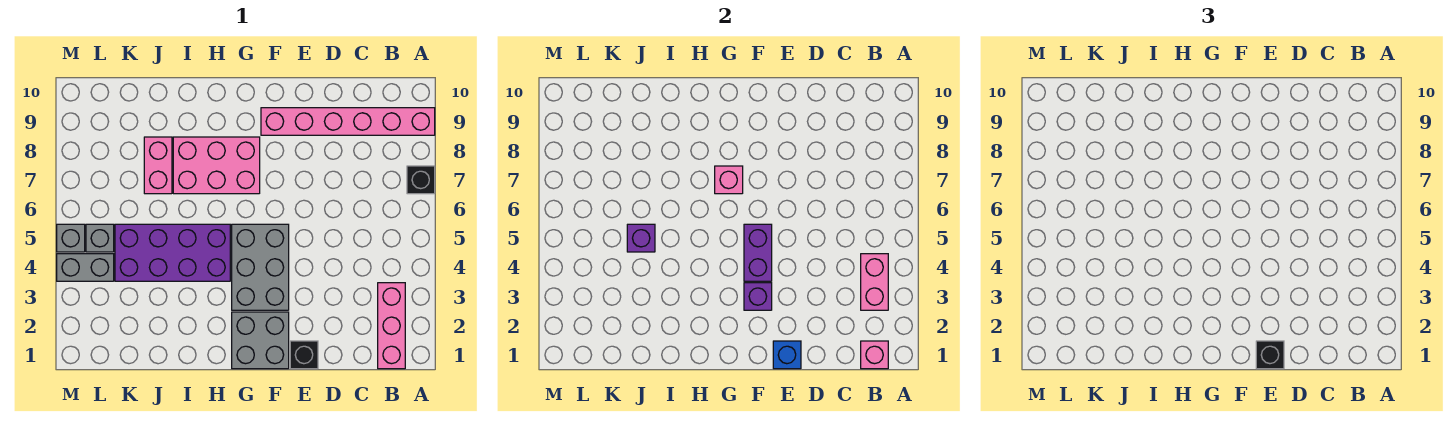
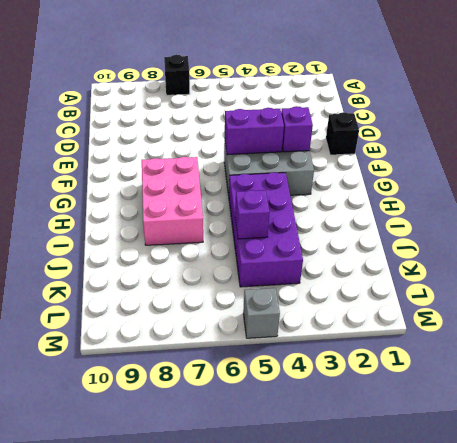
none -> pink brick A9:F9 level 1
none -> pink brick B1:B3 level 1
none -> grey brick F1:G2 level 1

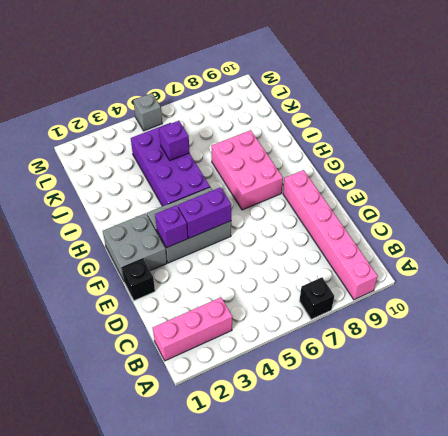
none -> pink brick J7:J8 level 1
none -> grey brick L4:M4 level 1
none -> grey brick L5 level 1

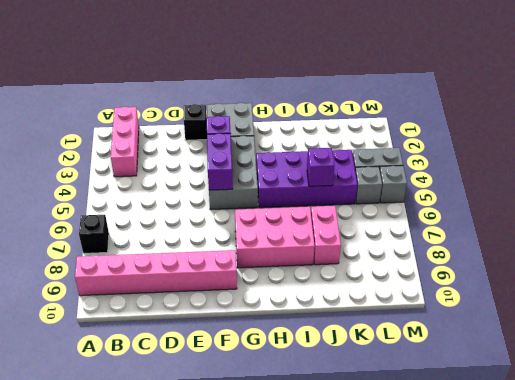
none -> pink brick B1 level 2
none -> pink brick B3:B4 level 2
none -> blue brick E1 level 2

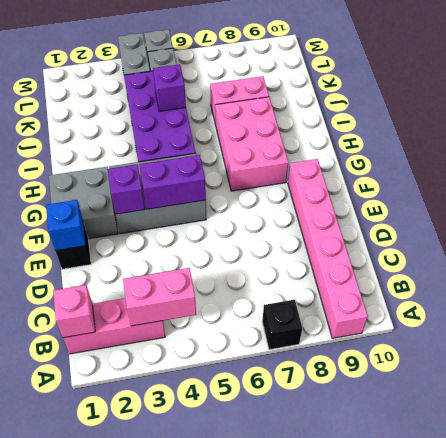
none -> pink brick G7 level 2
none -> black brick E1 level 3

